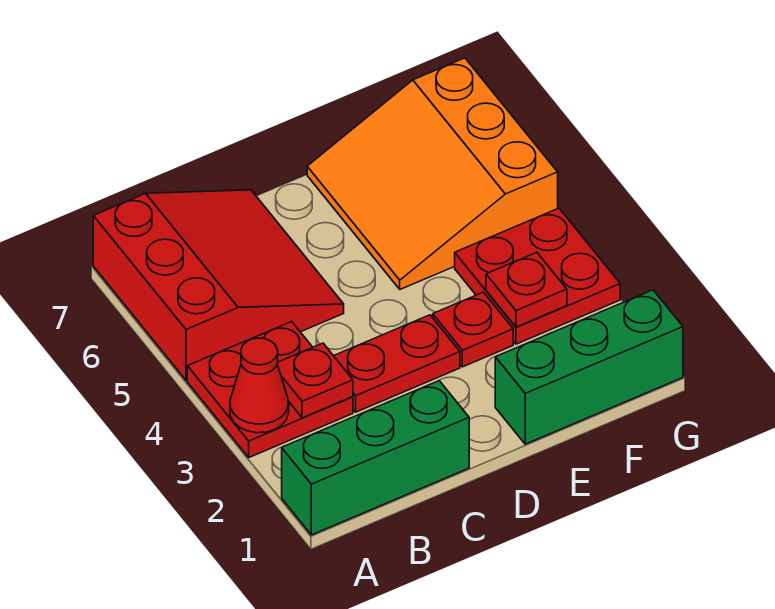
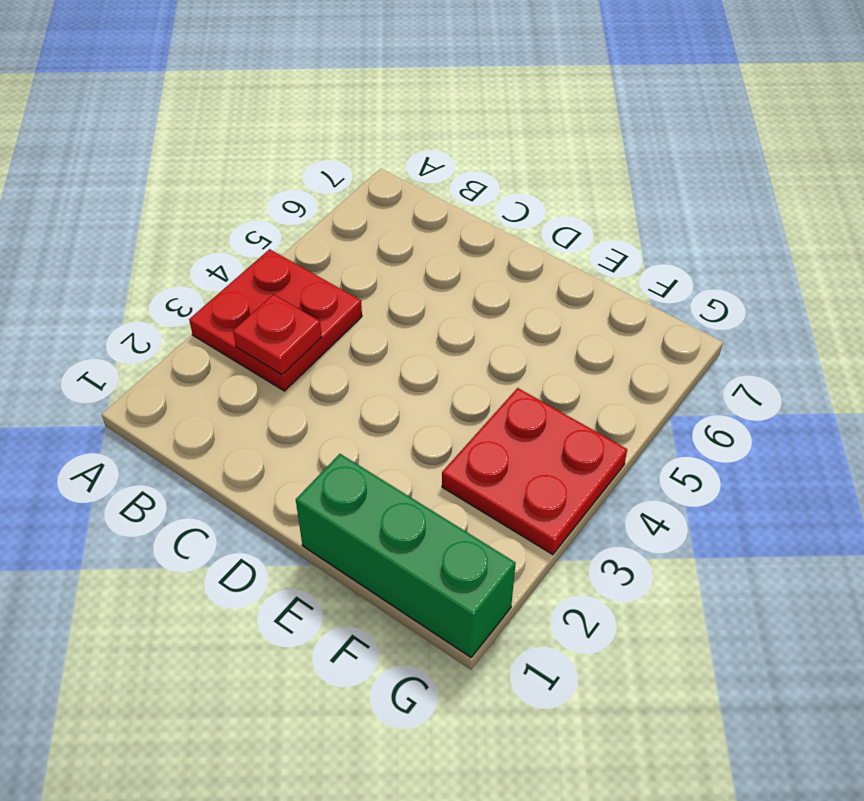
none -> green brick A1:C1 level 1
none -> red slope A5:C7 level 1 top A

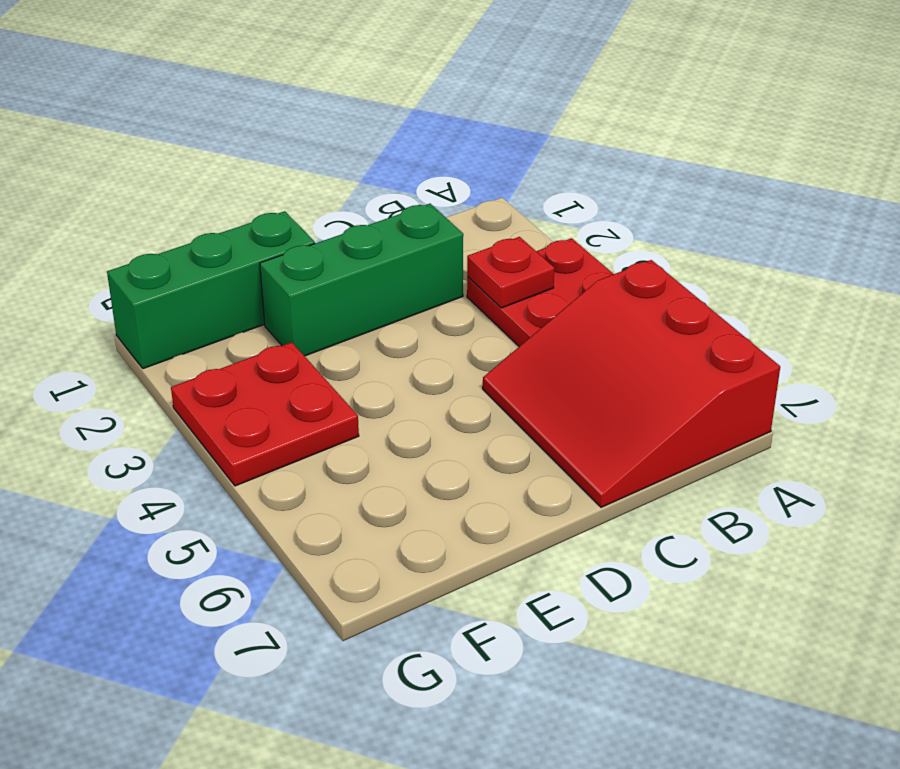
green brick C2:E2 level 1 -> green brick A1:C1 level 1
none -> red plate C3:D3 level 1
none -> red plate E3 level 1

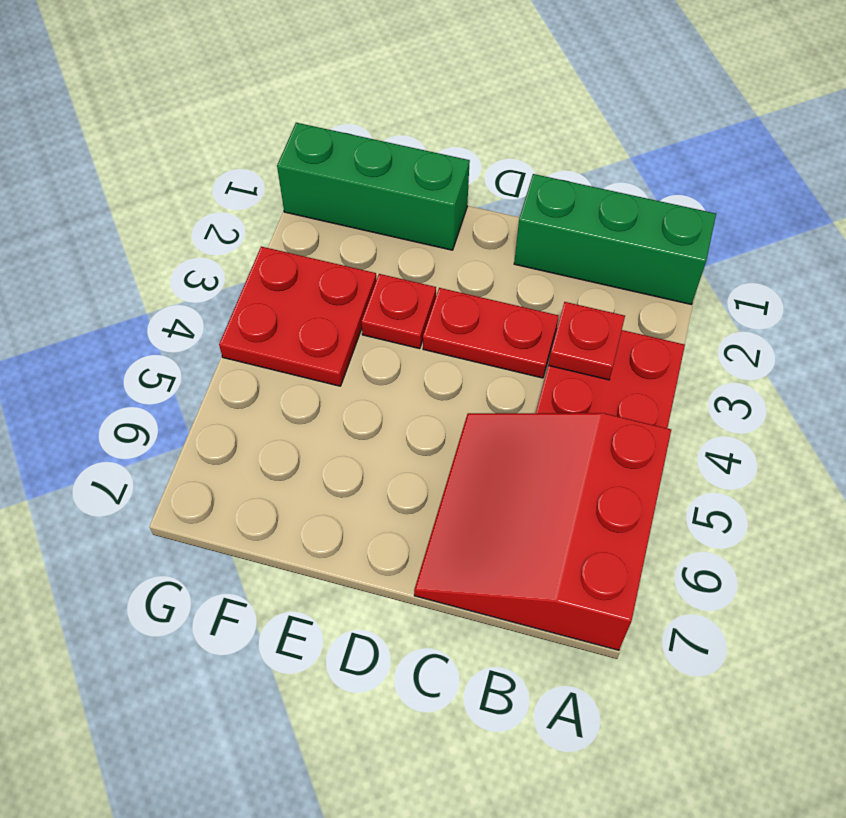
none -> orange slope E5:G7 level 1 top G
none -> red cone A3 level 2

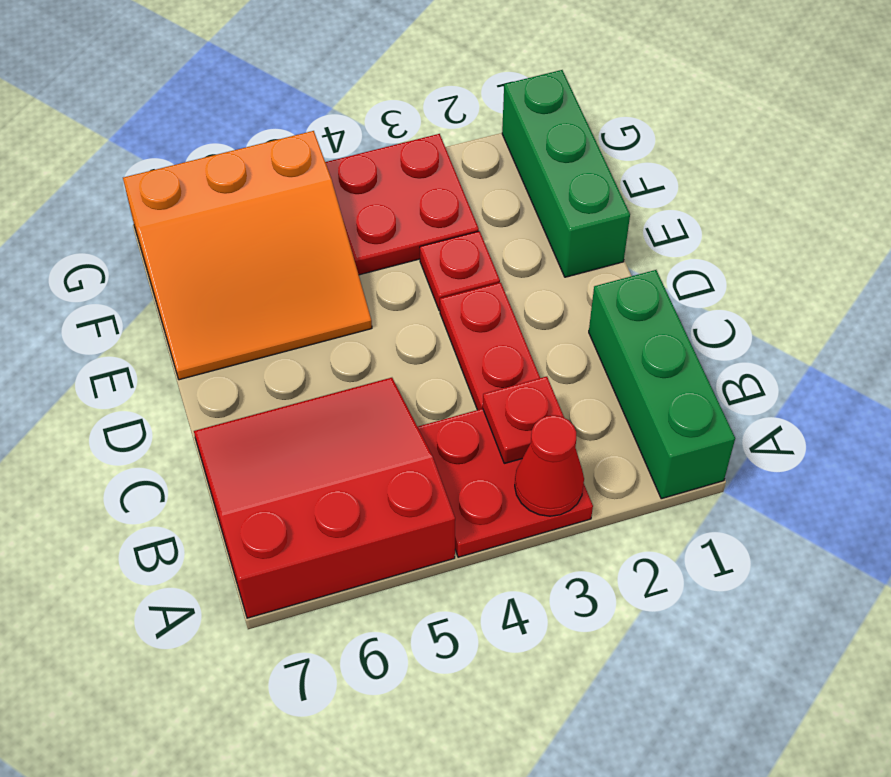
none -> red plate F3 level 2

